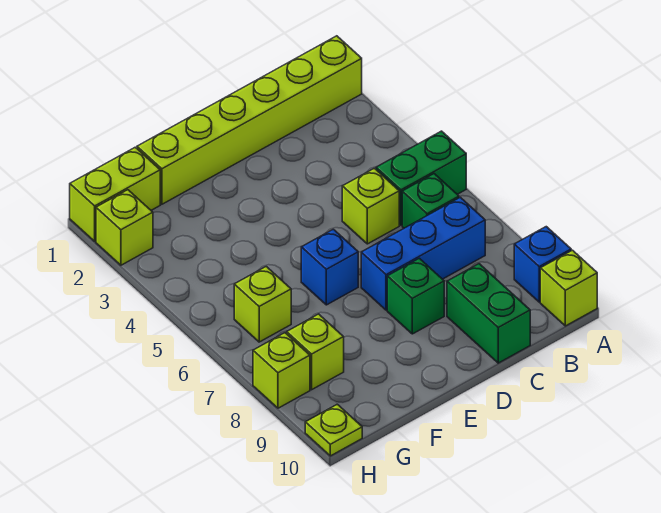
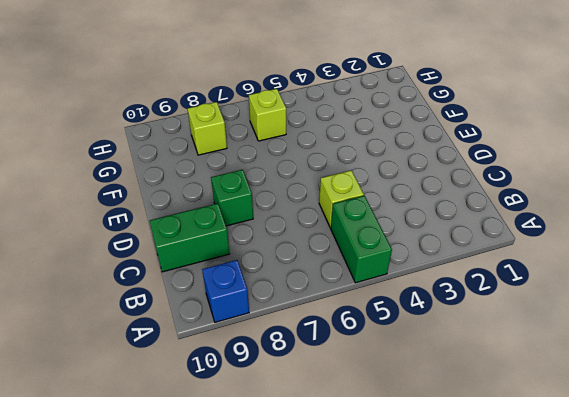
none -> lime brick A1:F1 level 1
none -> lime brick A10 level 1
none -> green brick B6 level 1

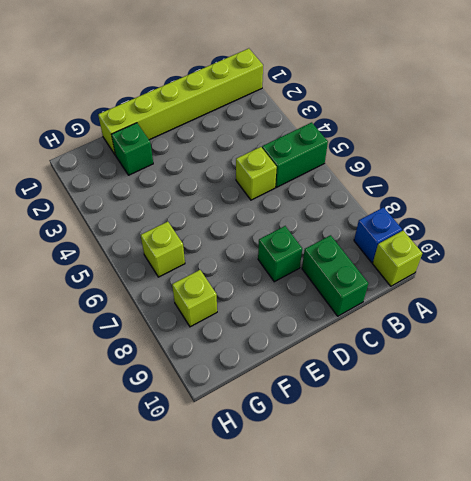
green brick F2 level 1 -> green brick B6 level 1
none -> blue brick B7:D7 level 1
none -> blue brick E6 level 1
none -> lime brick G1:H1 level 1

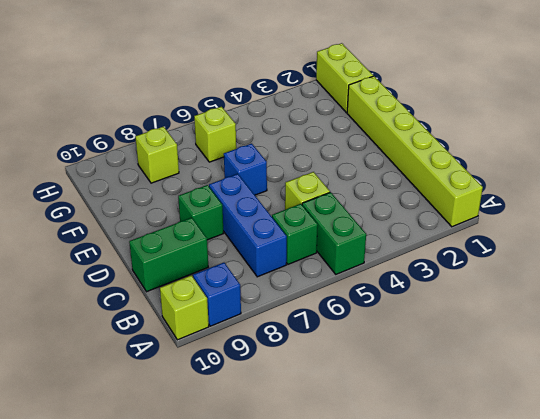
none -> lime brick H2 level 1
none -> lime brick H8 level 1
none -> lime plate H10 level 1

